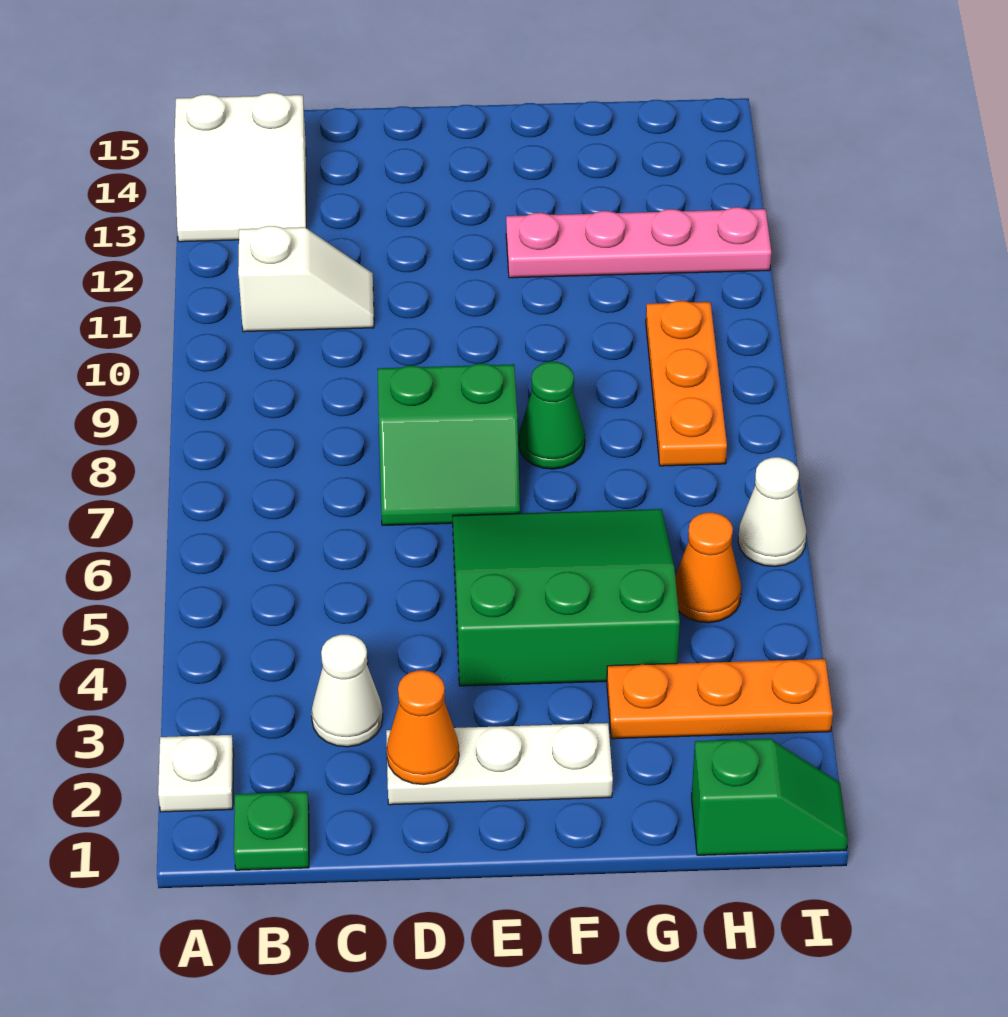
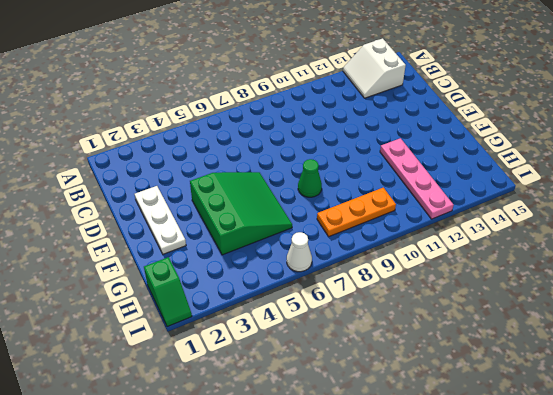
none -> white plate A2 level 1
none -> green plate B1 level 1
none -> white slope B11:C11 level 1 top B

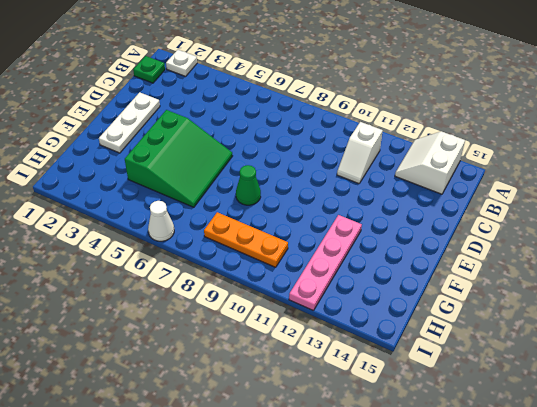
none -> white cone C3 level 1
none -> green slope D7:E8 level 1 top 8
none -> orange plate G3:I3 level 1

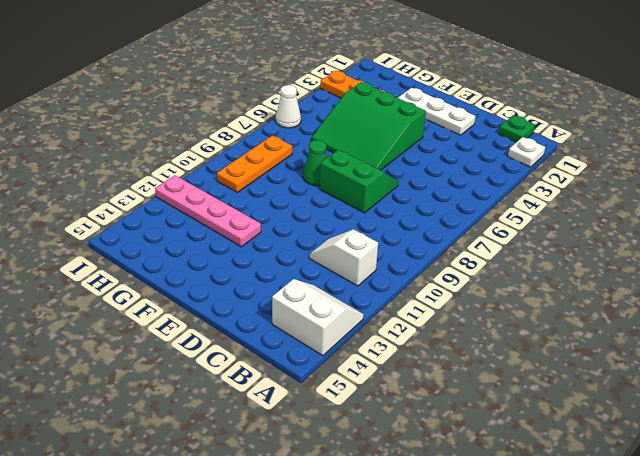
none -> white cone C3 level 1
none -> green slope H1:I1 level 1 top H
none -> orange cone H5 level 1

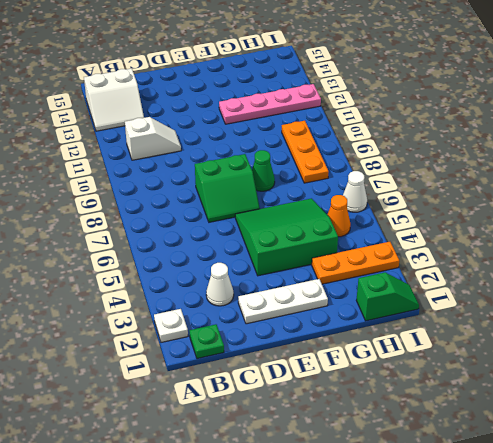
none -> orange cone D2 level 2

